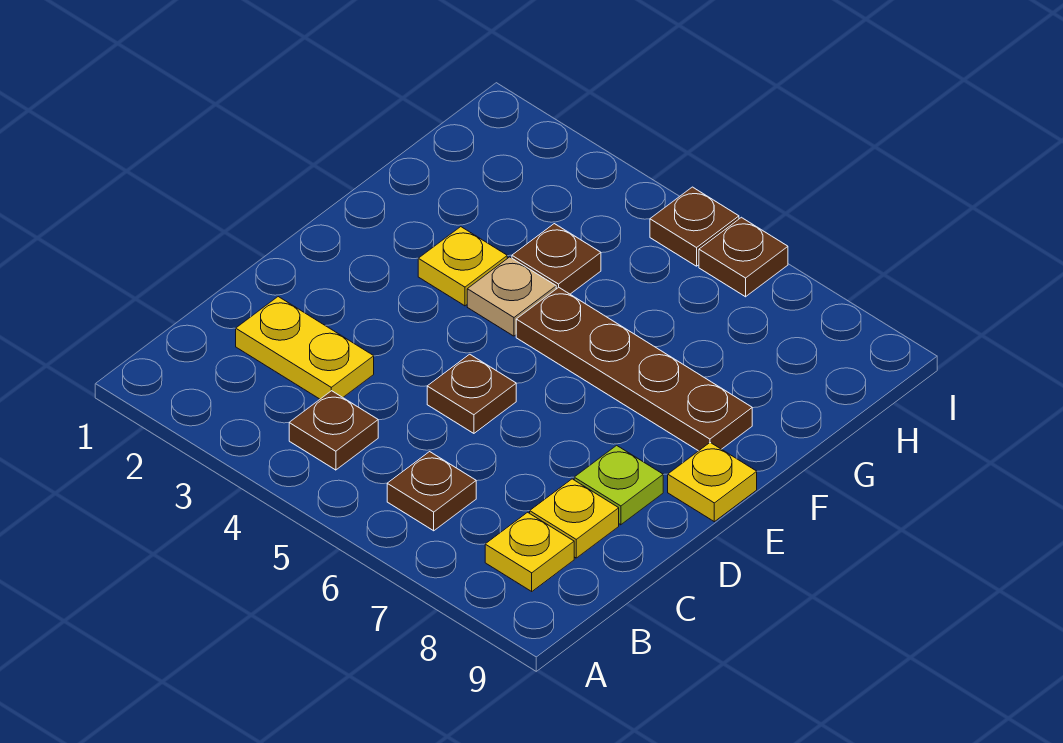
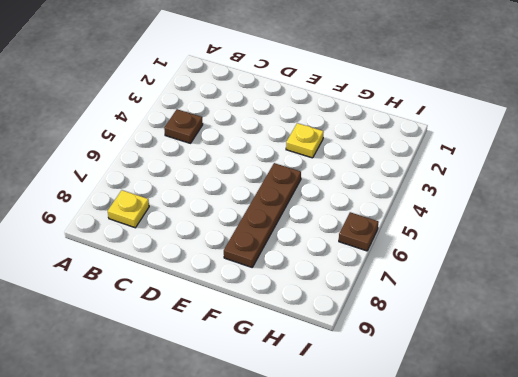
none -> brown plate B6 level 1
none -> yellow plate C2:C3 level 1
none -> yellow plate C8 level 1

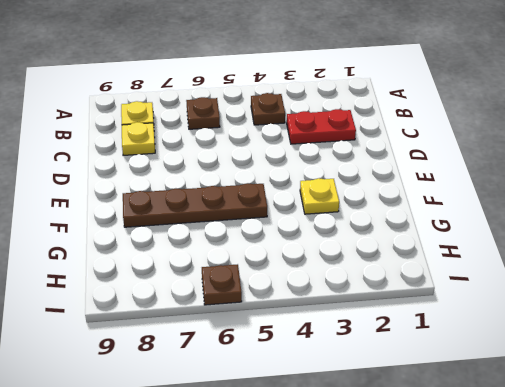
red plate C2:C3 level 1 -> yellow plate C2:C3 level 1
none -> brown plate D5 level 1
none -> lime plate D8 level 1
none -> yellow plate E9 level 1

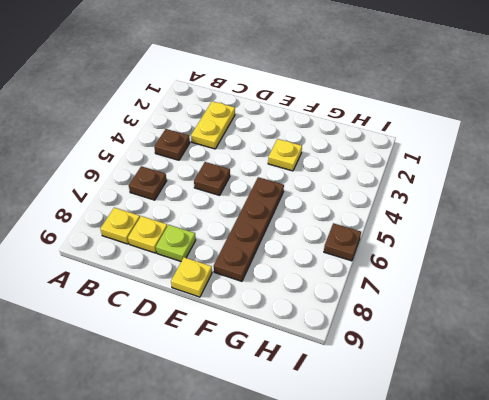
none -> tan plate F4 level 1
none -> brown plate G4 level 1
none -> brown plate I5 level 1

